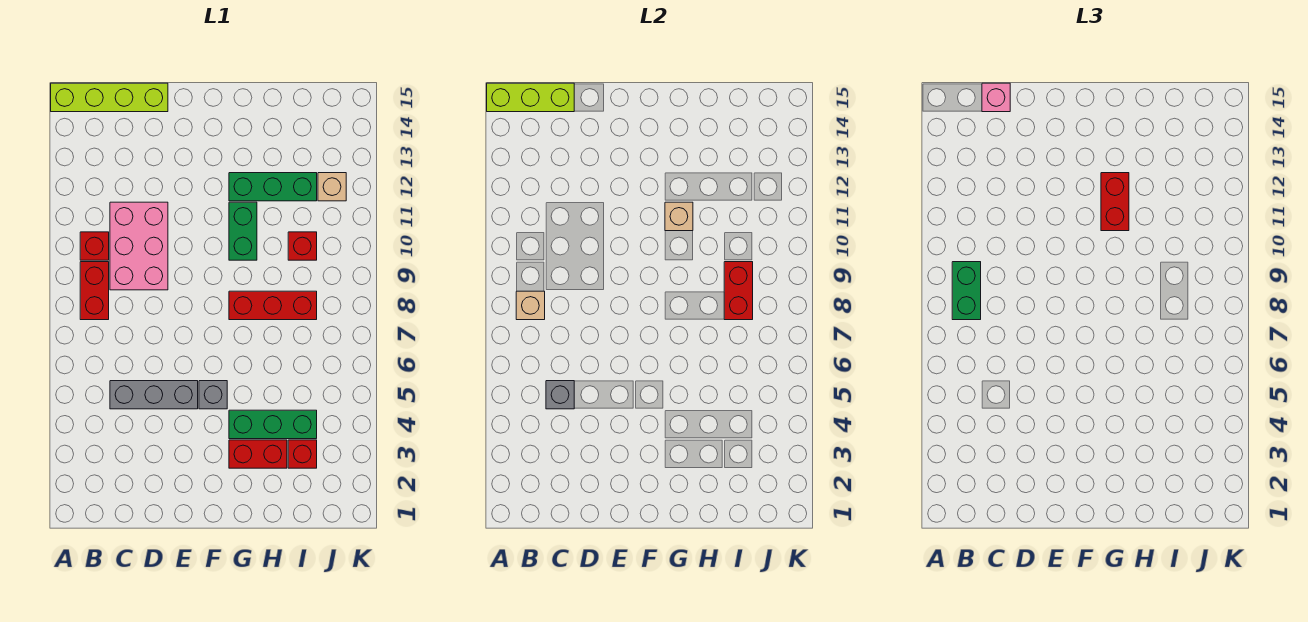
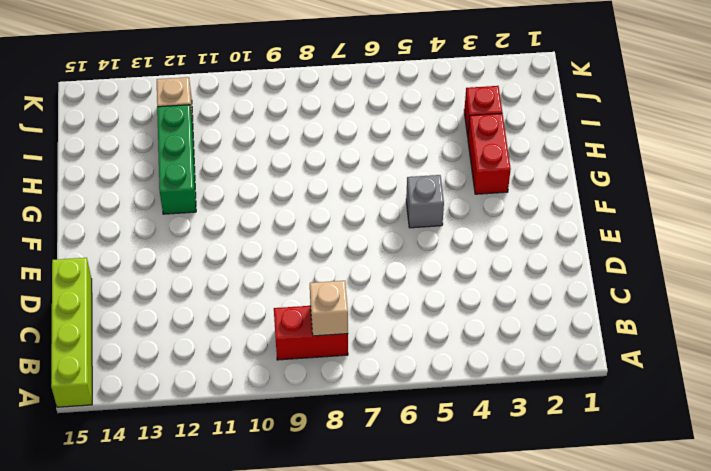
none -> red brick B10 level 1
none -> grey brick C5:E5 level 1
none -> pink brick C9:D11 level 1

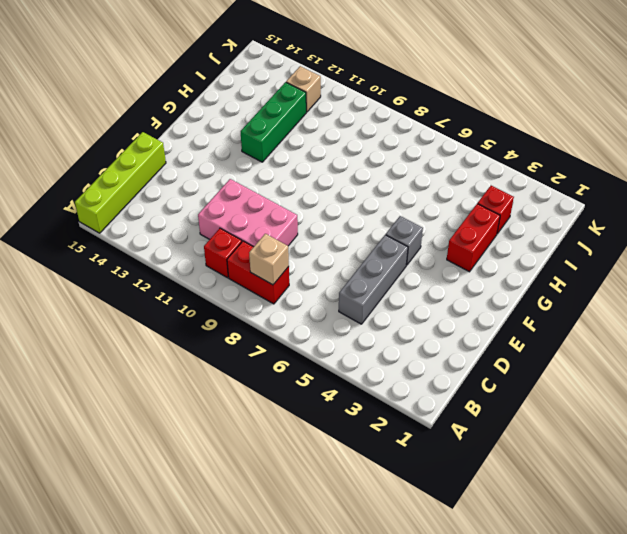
none -> green brick G4:I4 level 1
none -> red brick G8:I8 level 1
none -> green brick G10:G11 level 1

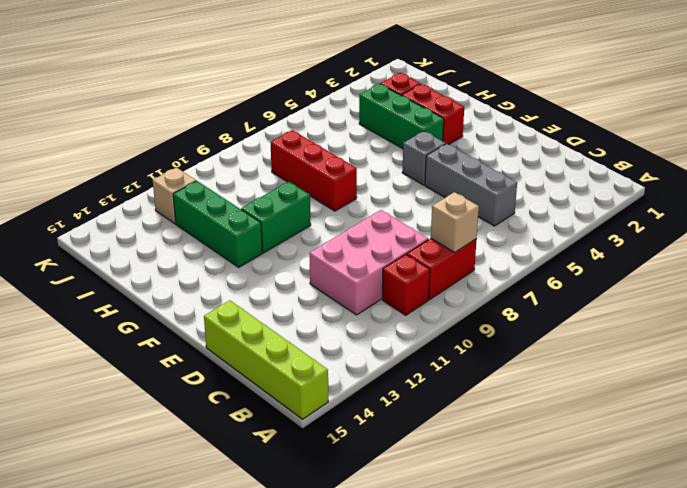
none -> red brick I10 level 1
none -> lime brick A15:C15 level 2
none -> grey brick C5 level 2

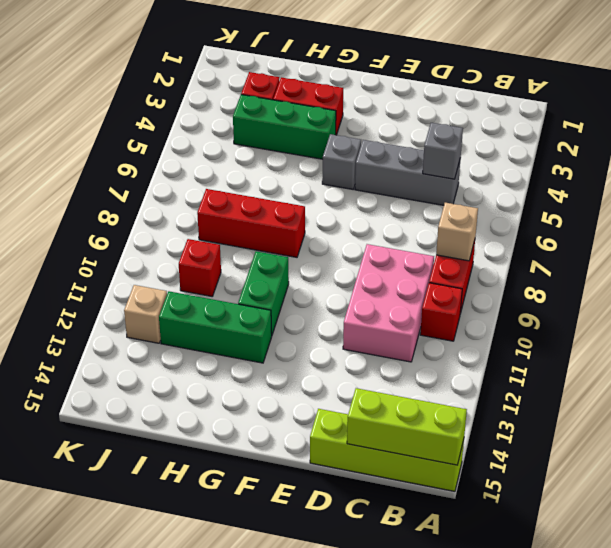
none -> tan brick G11 level 2
none -> red brick I8:I9 level 2
none -> green brick B8:B9 level 3

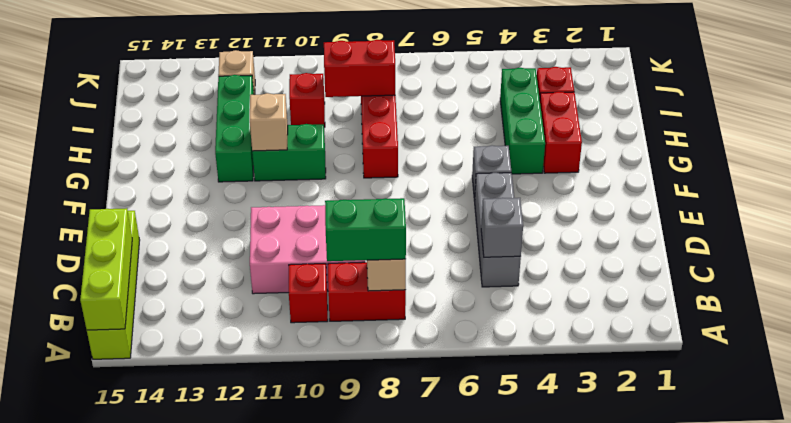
none -> pink brick C15 level 3
none -> red brick G11:G12 level 3

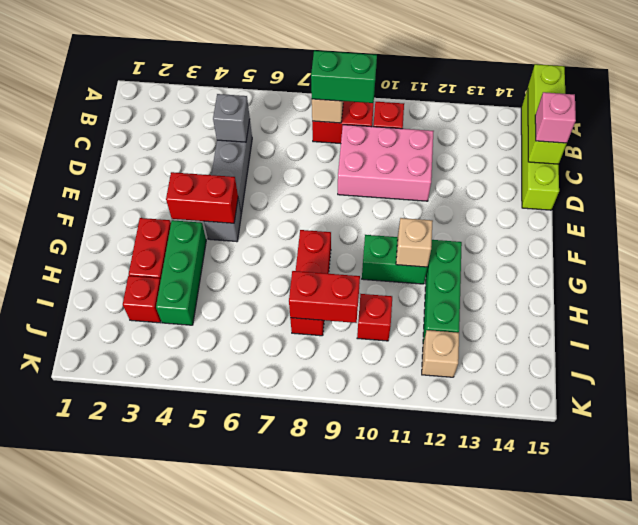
red brick F4:F5 level 2 -> red brick G11:G12 level 3

